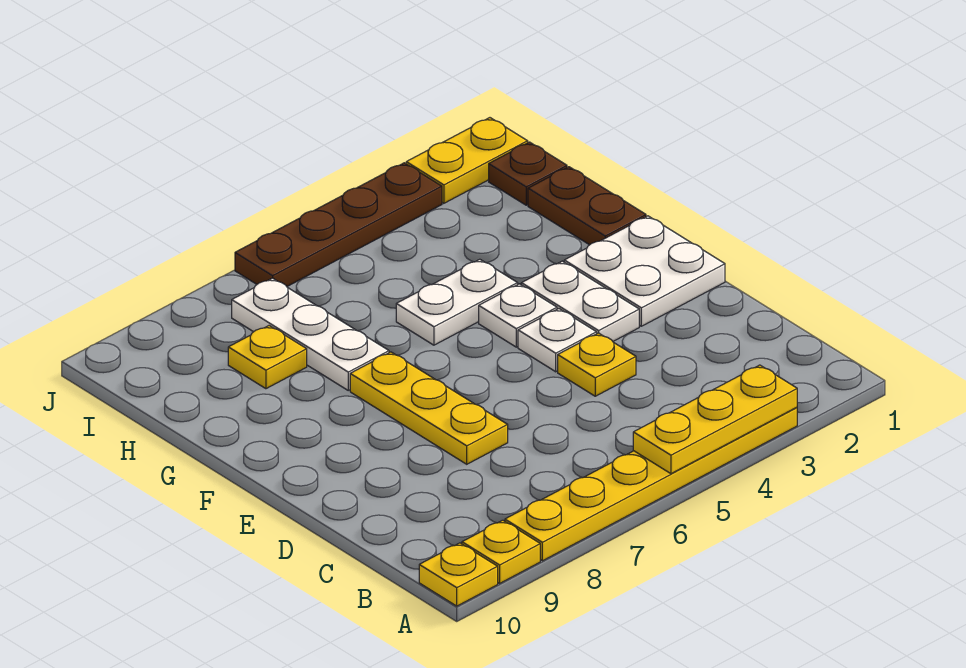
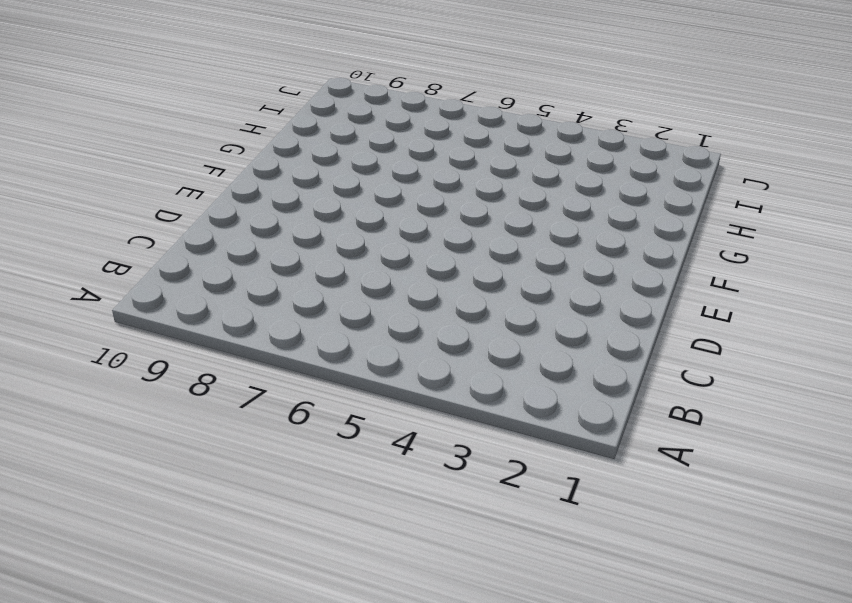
none -> yellow plate A3:A8 level 1
none -> yellow plate A9 level 1
none -> yellow plate A10 level 1

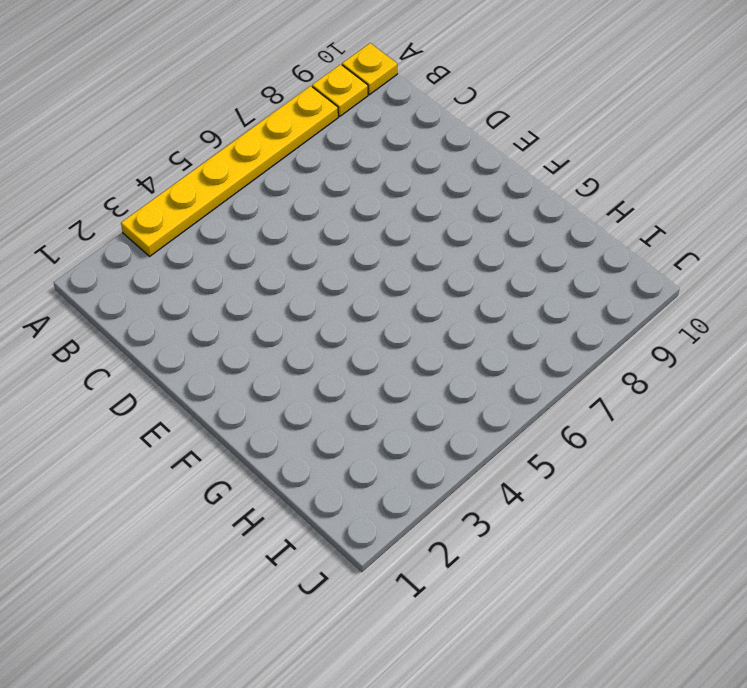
none -> yellow plate D4 level 1
none -> yellow plate D7:F7 level 1
none -> white plate E1:F2 level 1

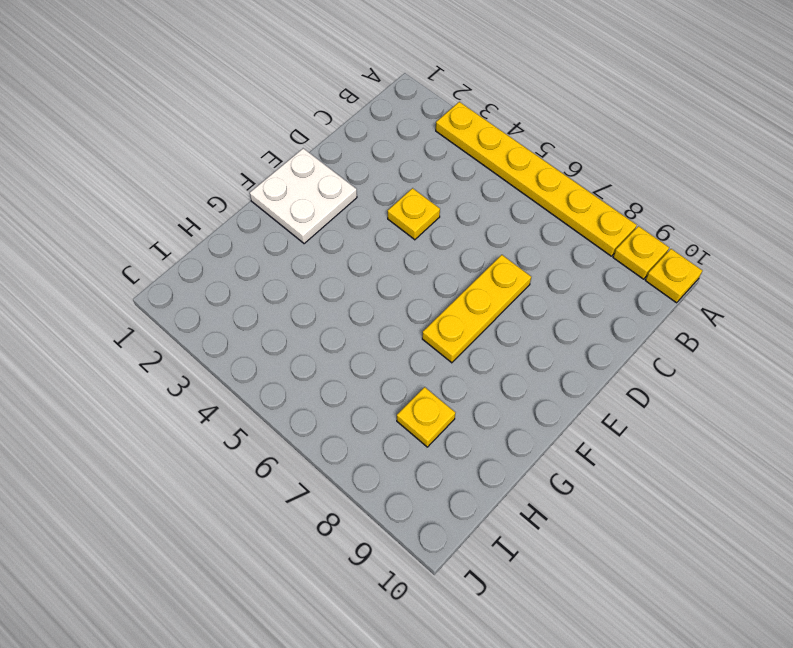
none -> white plate E3:F3 level 1
none -> white plate E4 level 1
none -> white plate F4 level 1

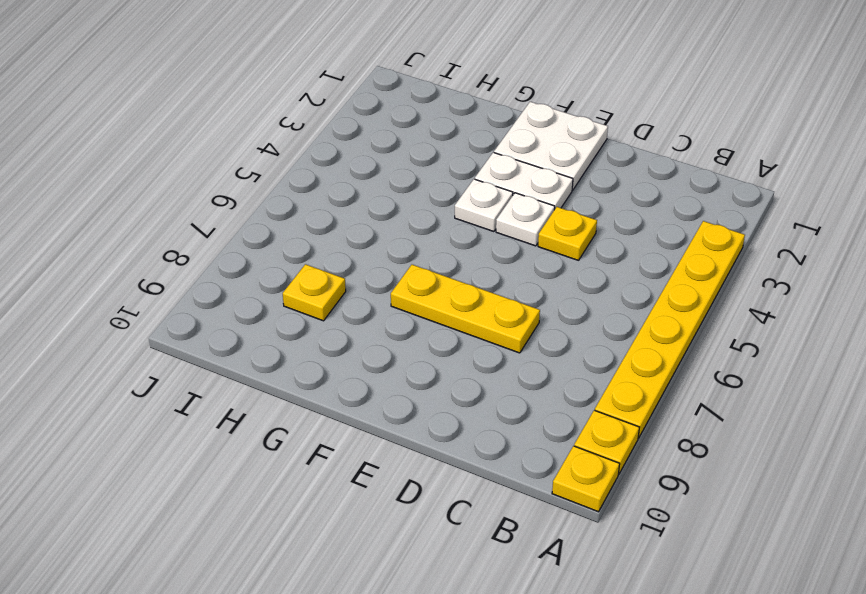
none -> brown plate G1:H1 level 1
none -> white plate G4:G5 level 1
none -> white plate G7:I7 level 1

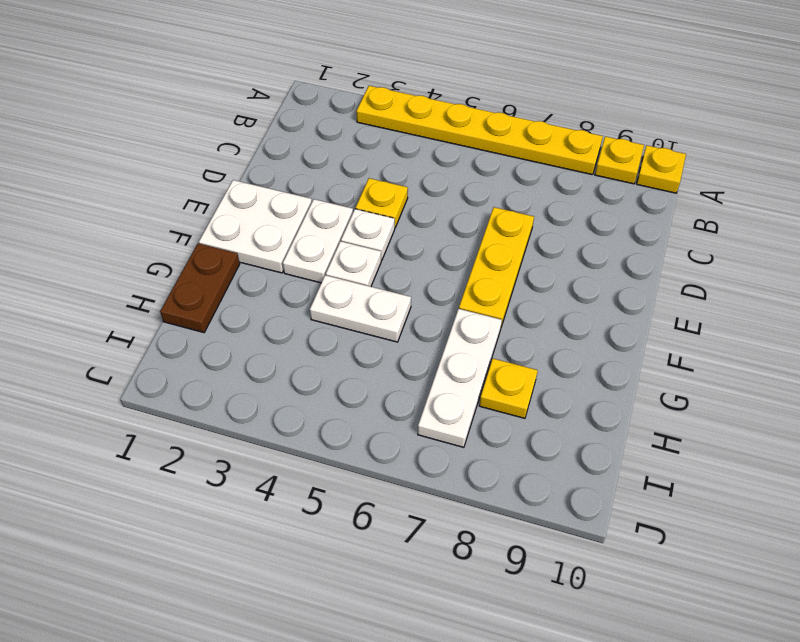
none -> brown plate I1 level 1
none -> yellow plate J1:J2 level 1
none -> brown plate J3:J6 level 1

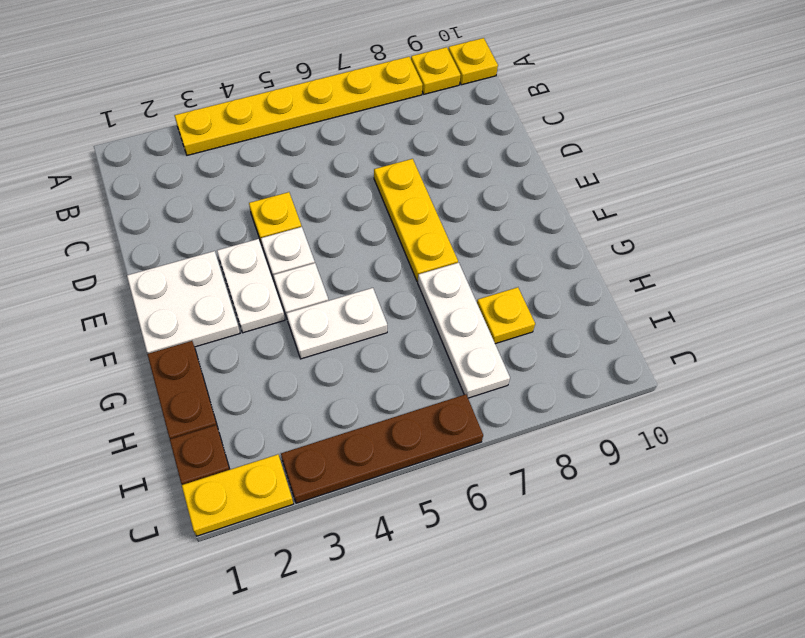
none -> yellow plate A3:A5 level 2

